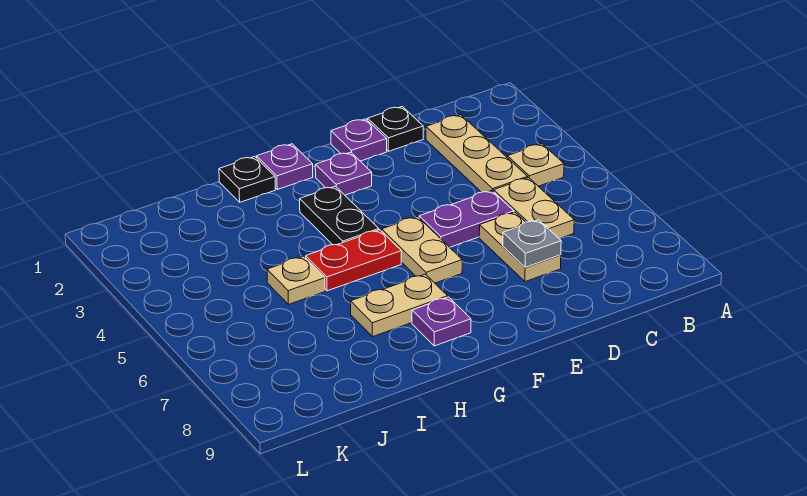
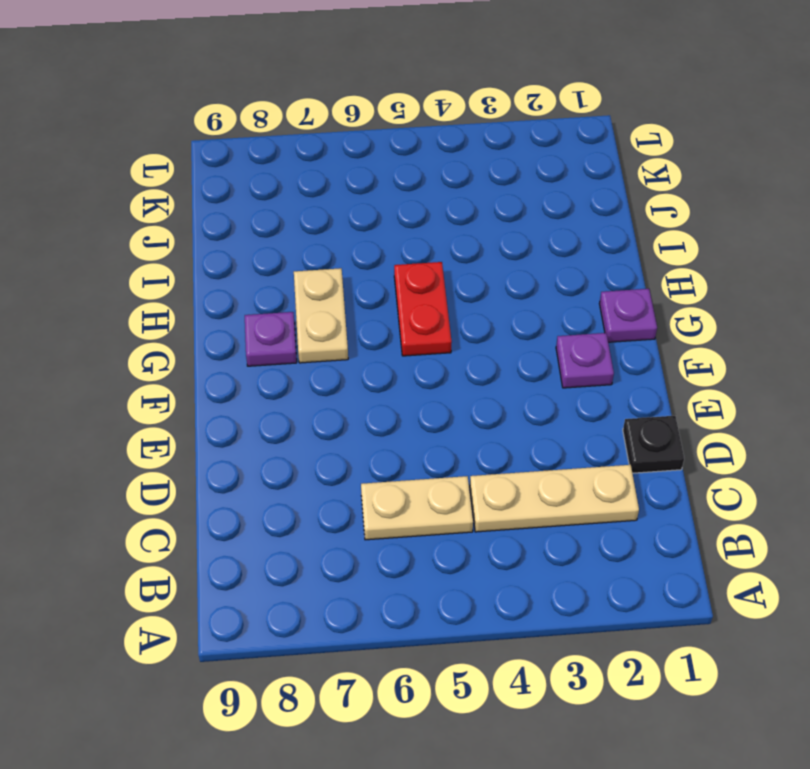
none -> tan plate B4 level 1
none -> purple plate D5:E5 level 1
none -> tan plate D6:D7 level 1

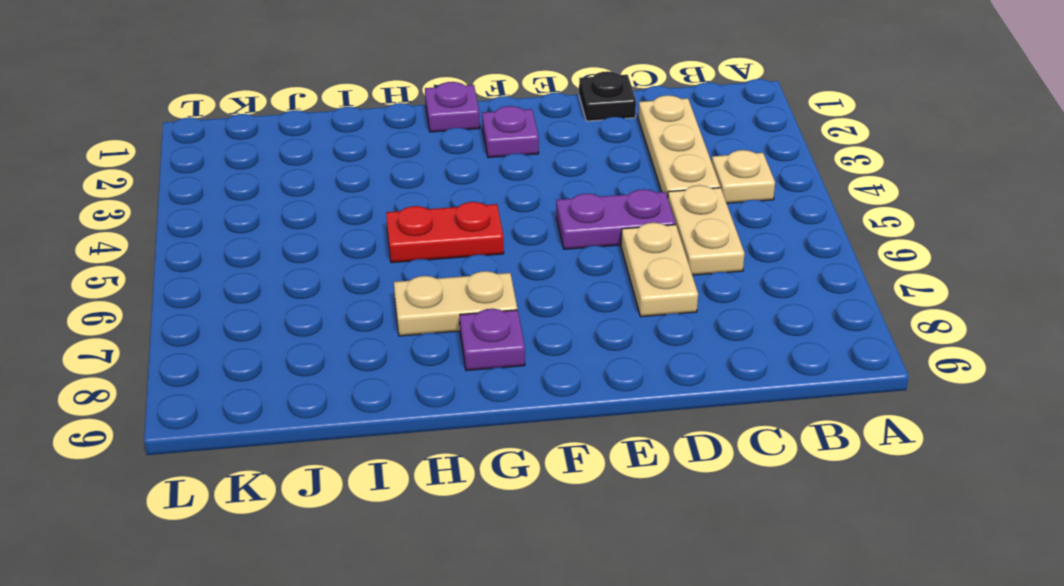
none -> purple plate E1 level 1
none -> tan plate F5:F6 level 1
none -> black plate G3:G4 level 1

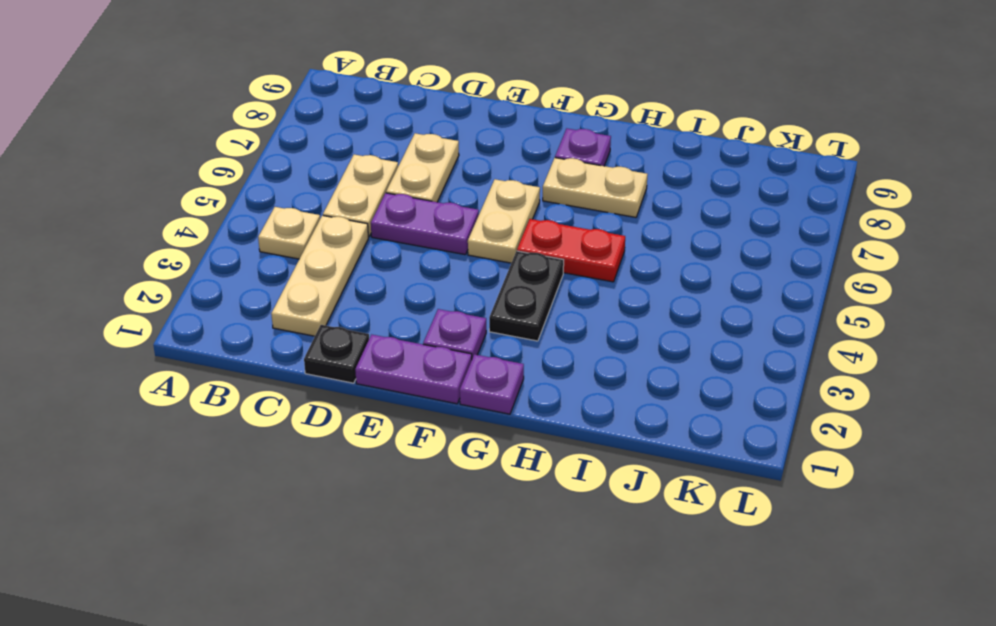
purple plate E1:F1 level 1 -> purple plate E1 level 1
none -> black plate H1 level 1
none -> tan plate I5 level 1
none -> grey plate D7 level 2

